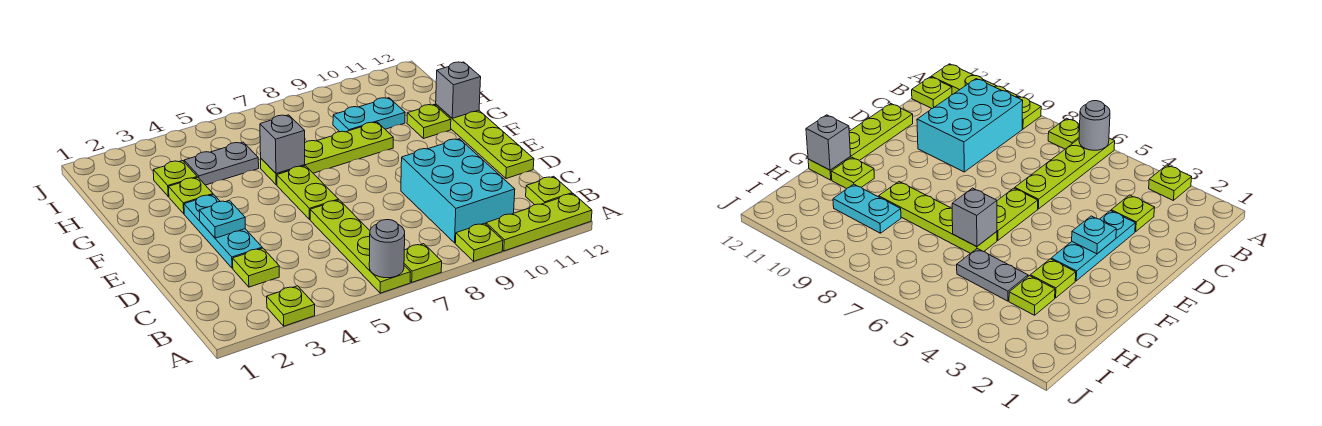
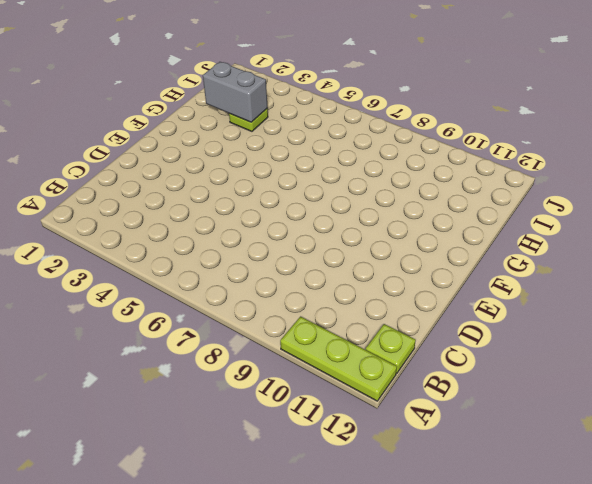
grey brick H2:H3 level 2 -> none
none -> lime plate A3 level 1
none -> lime plate A6:D6 level 1
none -> lime plate A7 level 1

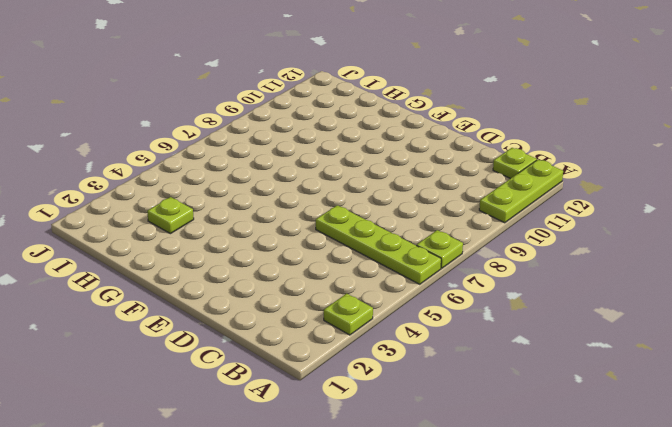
none -> lime plate A9 level 1
none -> cyan brick B9:D10 level 1
none -> lime plate C3 level 1

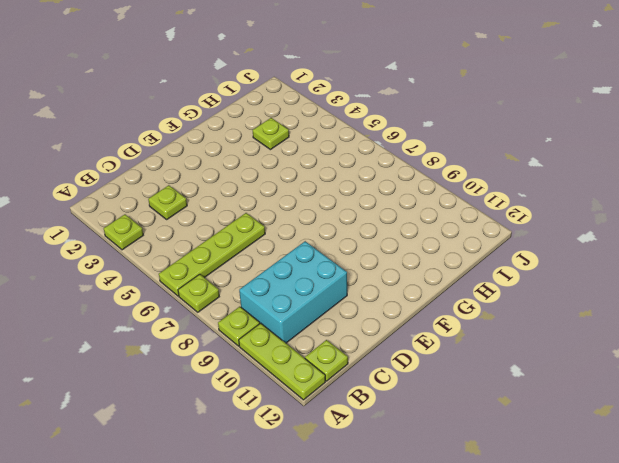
none -> cyan plate D3:F3 level 1
none -> lime plate D12:G12 level 1
none -> lime plate E6:F6 level 1

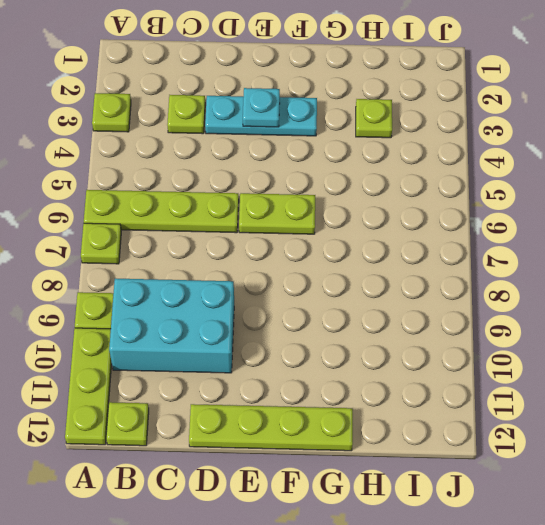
none -> lime plate G3 level 1
none -> lime plate G6:G9 level 1
none -> lime plate G11 level 1

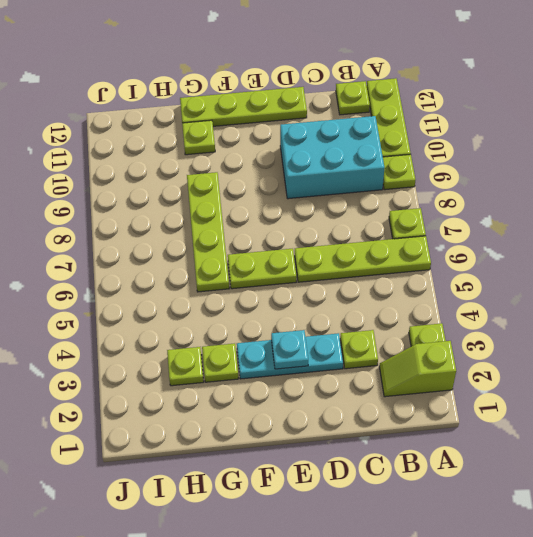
lime slope A2:B2 level 1 top A -> none
none -> grey plate H4:H5 level 1
none -> cyan plate H9:H10 level 1
none -> grey round brick A6 level 2

